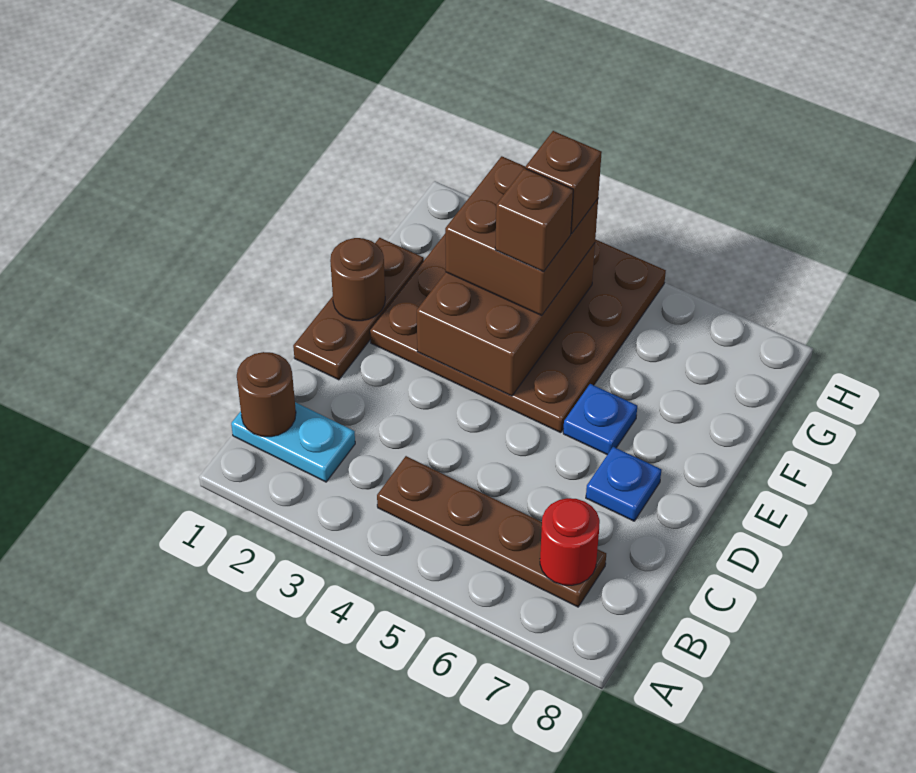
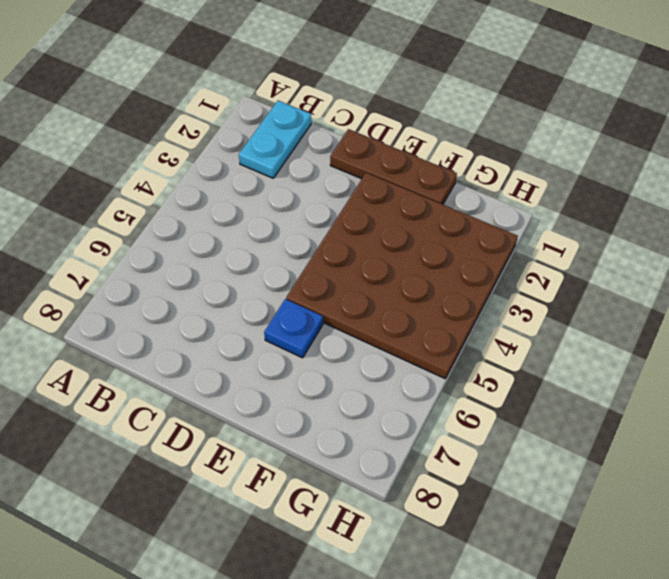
none -> brown plate B4:B7 level 1
none -> blue plate D7 level 1
none -> brown round brick B1 level 2

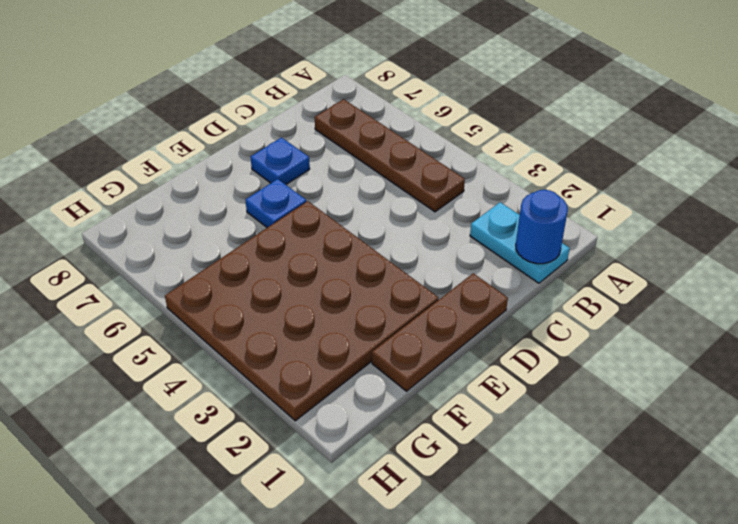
blue round brick B1 level 2 -> brown round brick B1 level 2
none -> red round brick B7 level 2
none -> brown round brick E1 level 2
none -> brown brick E3:G4 level 2

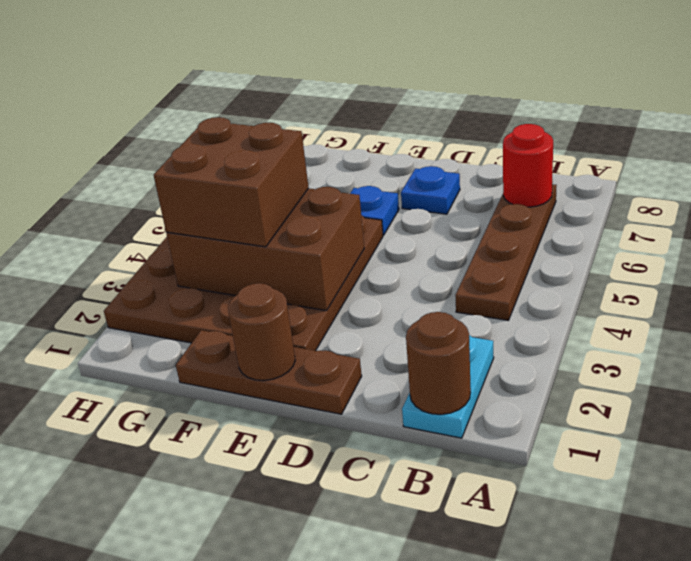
none -> brown brick F4 level 4
none -> brown brick G4 level 4

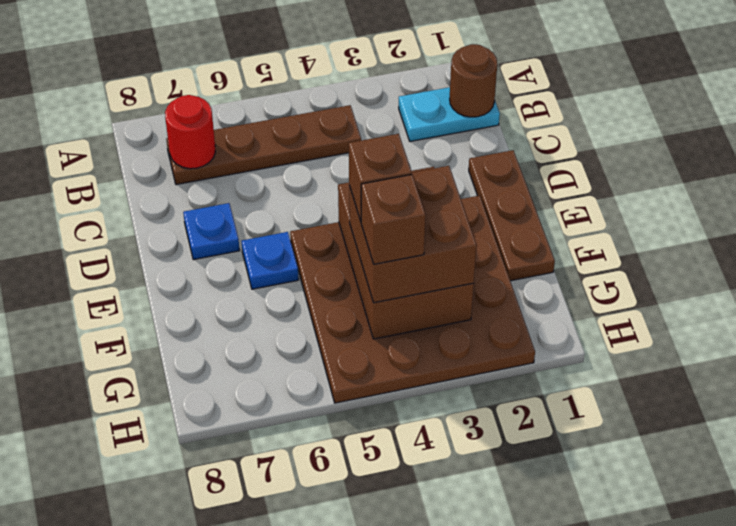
none -> brown round brick E1 level 2

